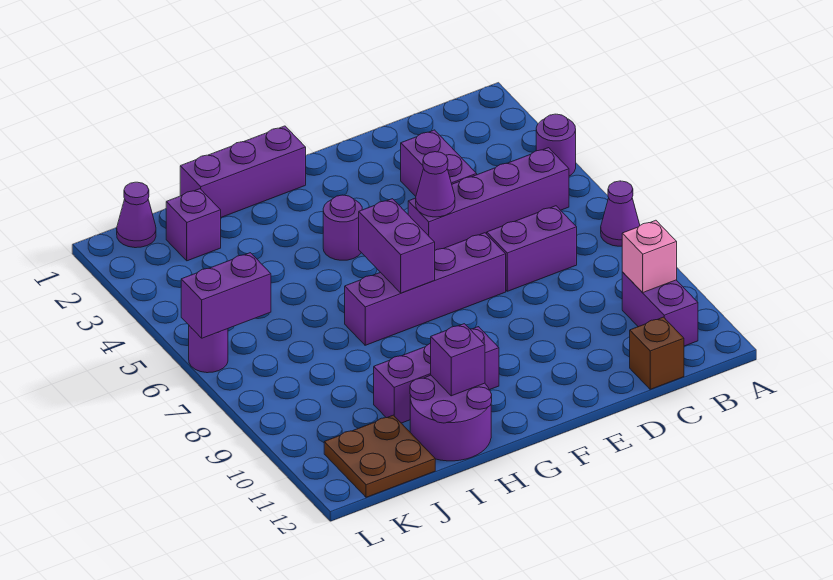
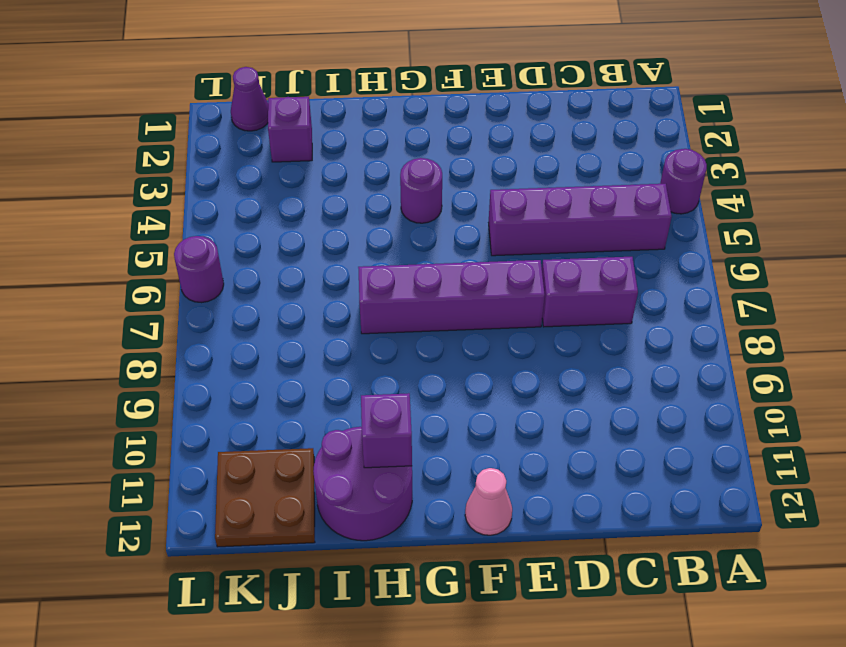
pink cone F12 level 1 -> none
none -> purple cone A7 level 1
none -> purple brick B10:B11 level 1
none -> brown brick C12 level 1

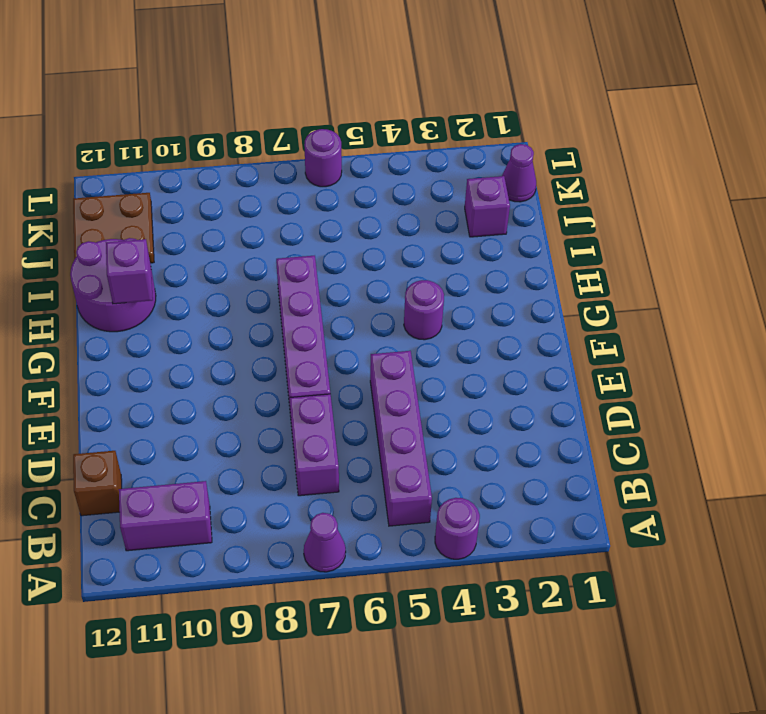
none -> purple brick D3:D4 level 1
none -> purple brick G1:I1 level 1
none -> purple brick G10:I10 level 1

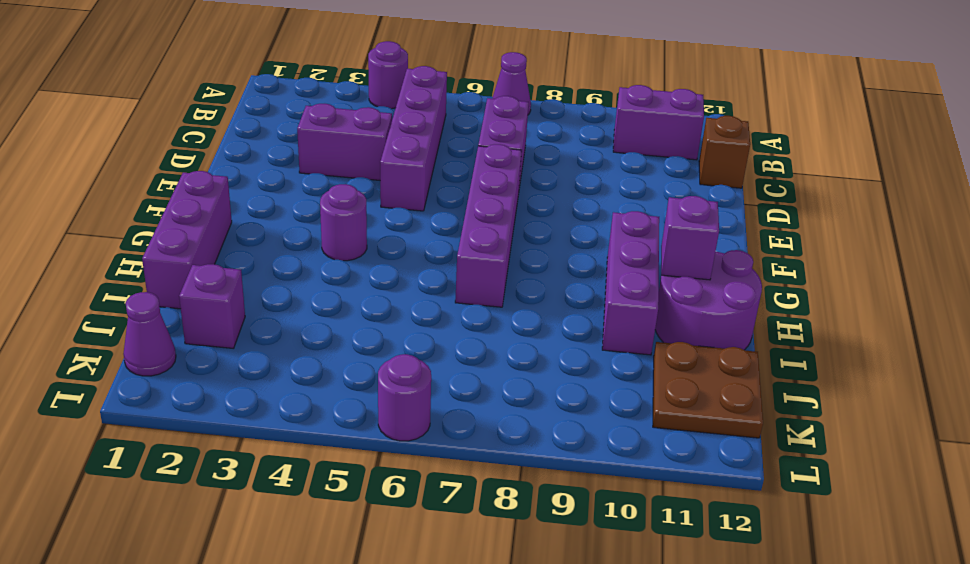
none -> pink brick B10 level 2
none -> purple cone E5 level 2
none -> purple brick G6:G7 level 2

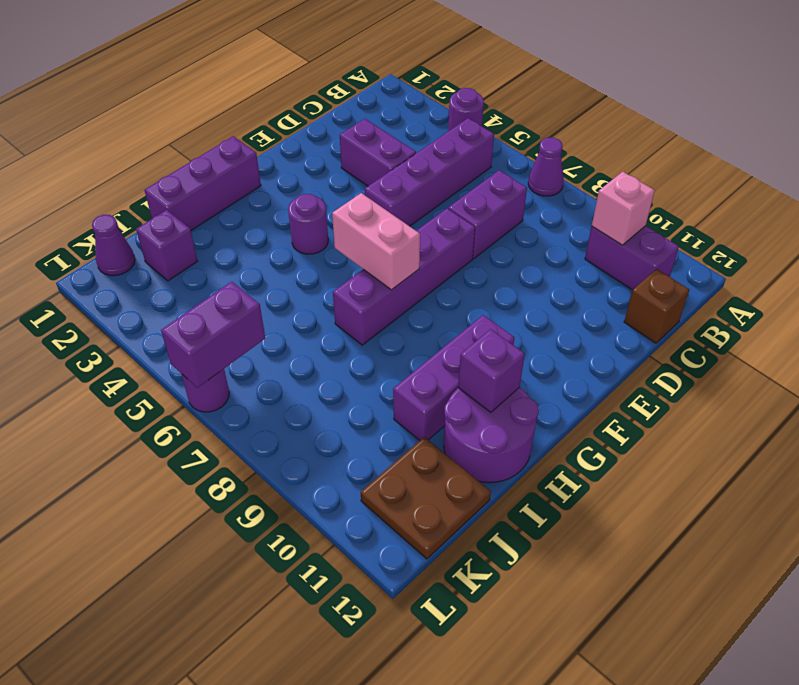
pink brick G6:G7 level 2 -> purple brick G6:G7 level 2
none -> purple cone E5 level 2

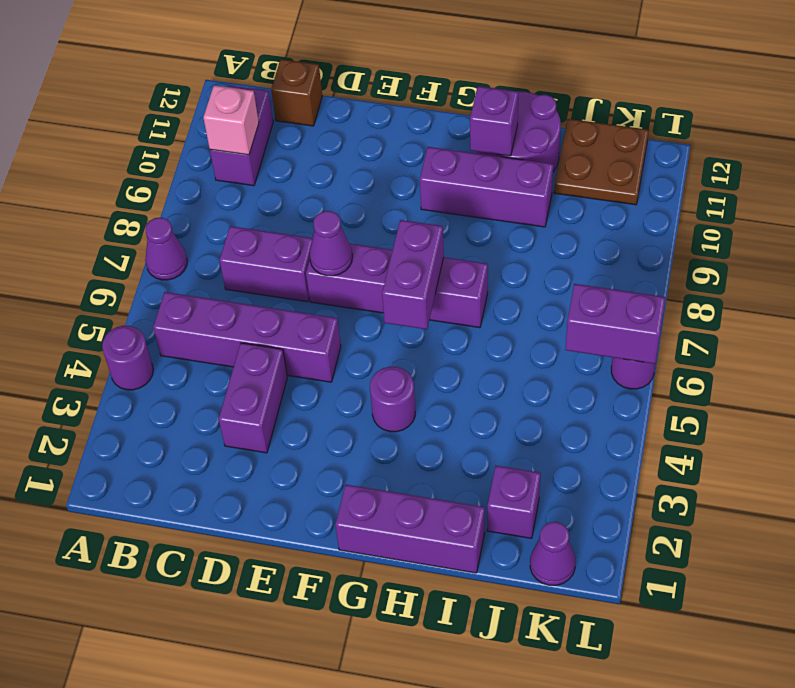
purple cone E7 level 2 -> purple cone E5 level 2

